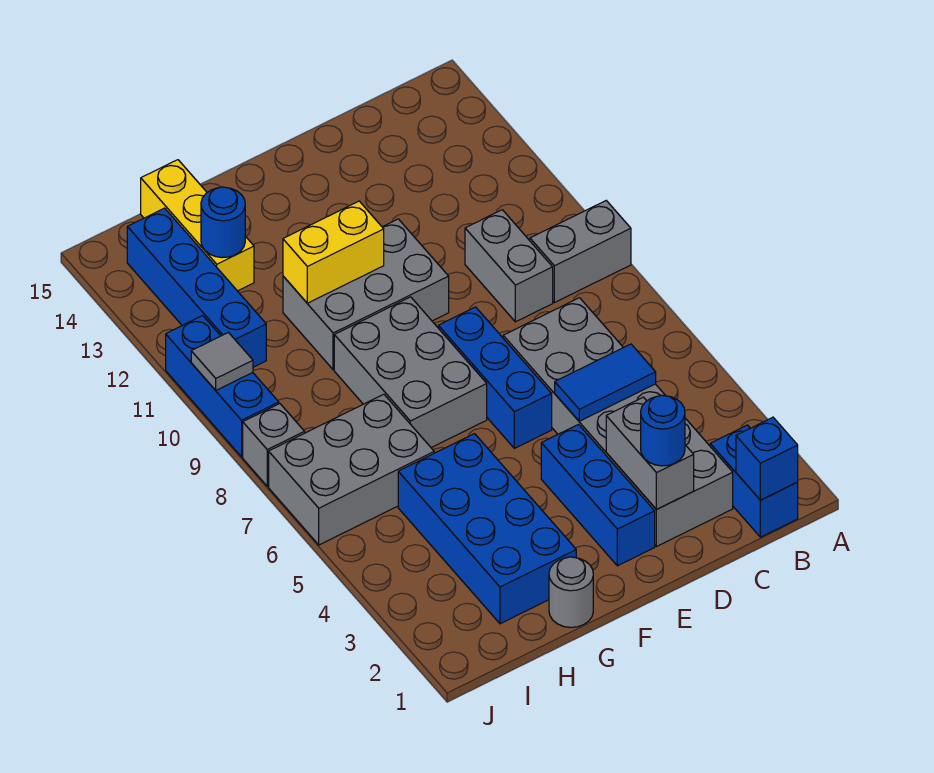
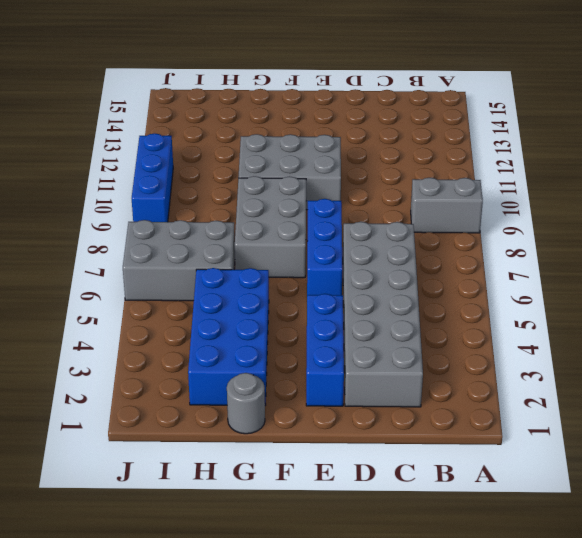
none -> blue brick B1:B2 level 1
none -> grey brick C9:C10 level 1
none -> yellow brick H13:H15 level 1

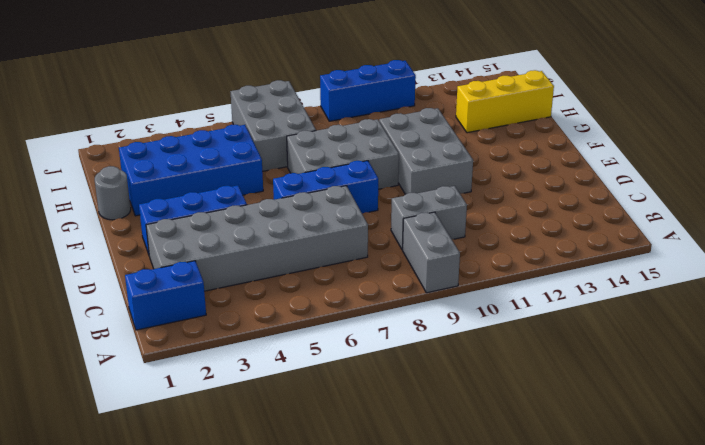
none -> blue brick I11:I14 level 1
none -> grey brick J8 level 1
none -> blue brick B1 level 2

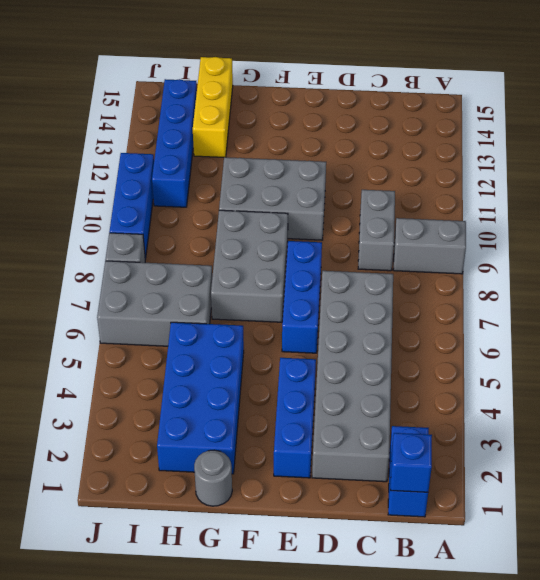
none -> blue tile C5:D5 level 2
none -> grey brick D2:D3 level 2
none -> yellow brick F11:G11 level 2

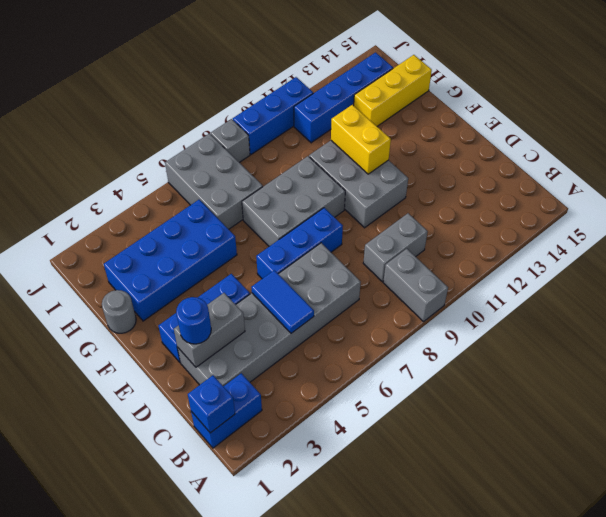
none -> blue round brick H13 level 2
none -> grey tile J10 level 2

